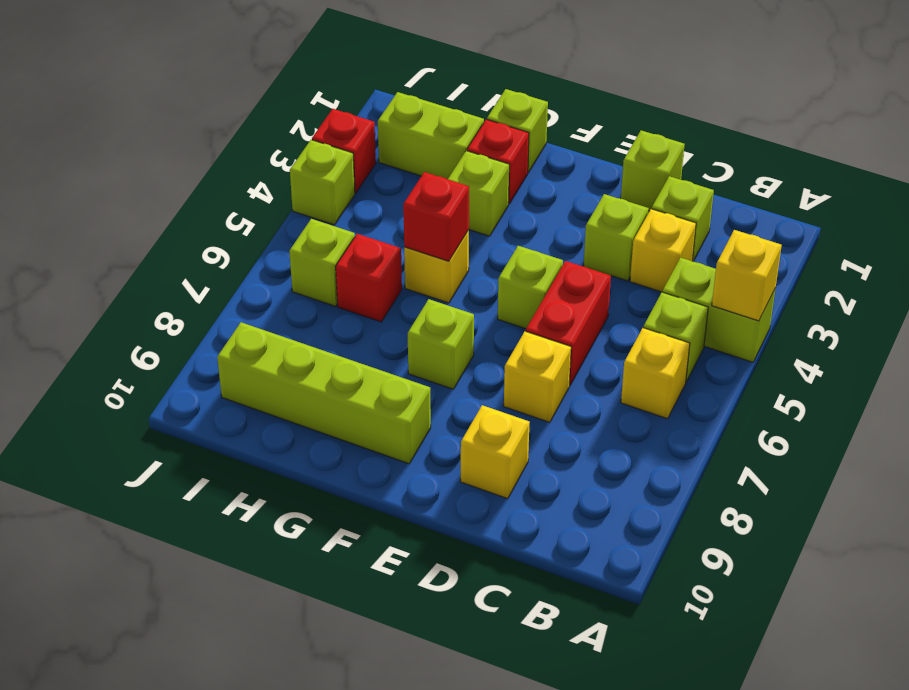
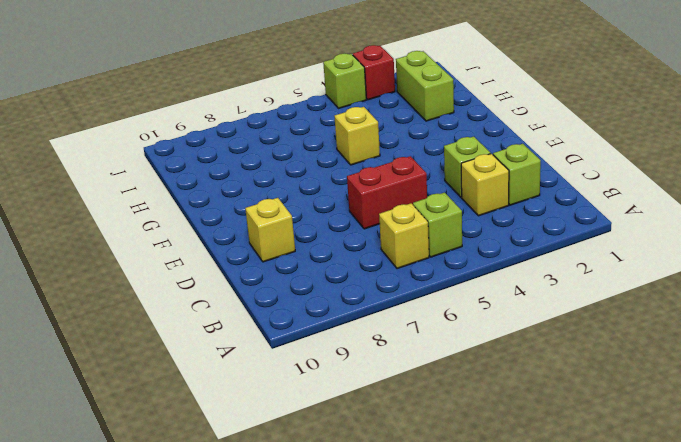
none -> lime brick A4:B4 level 1
none -> lime brick D1 level 1
none -> yellow brick D7 level 1

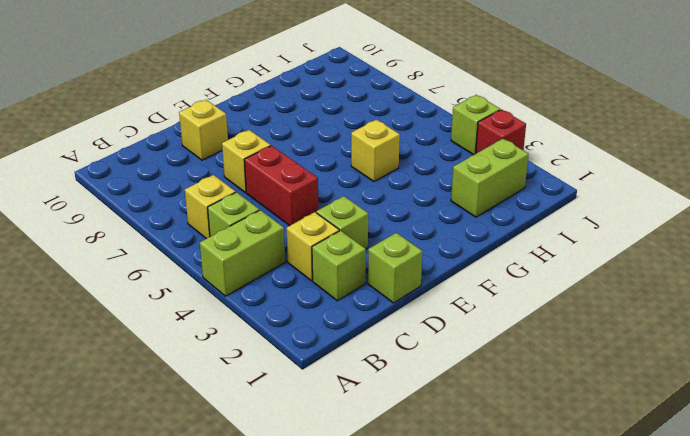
none -> lime brick E5 level 1
none -> lime brick F7 level 1
none -> lime brick F9:I9 level 1

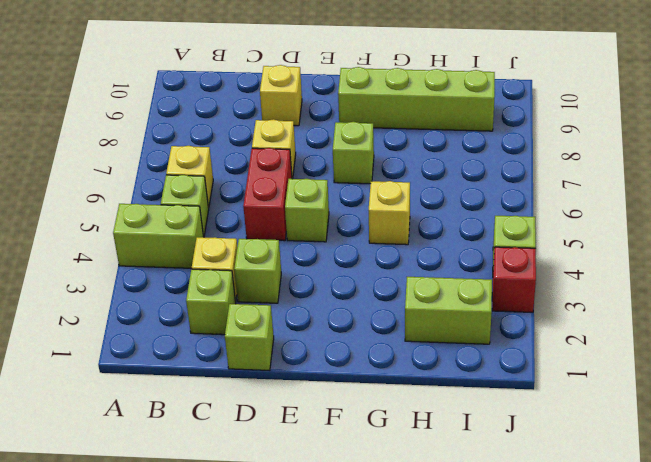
none -> lime brick G1 level 1
none -> red brick G2 level 1
none -> lime brick G3 level 1

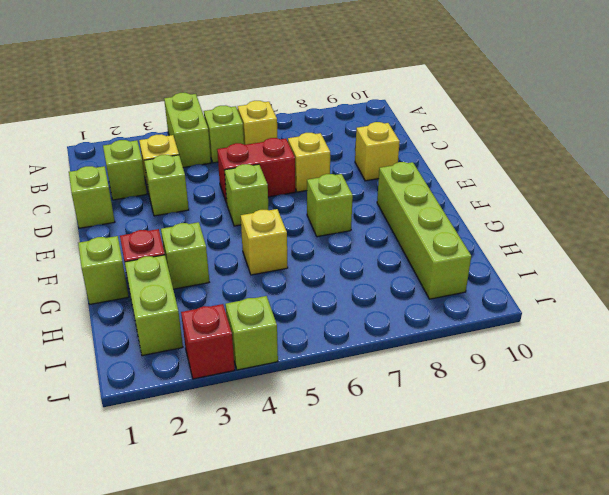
none -> red brick H6 level 1
none -> lime brick I6 level 1
none -> yellow brick A4 level 2

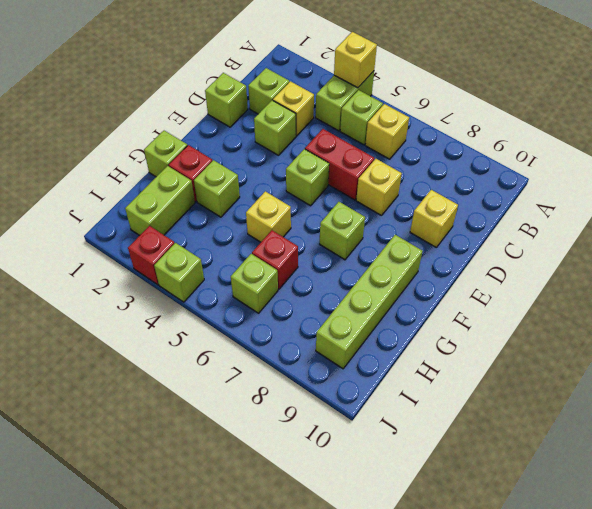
none -> red brick G5 level 2

